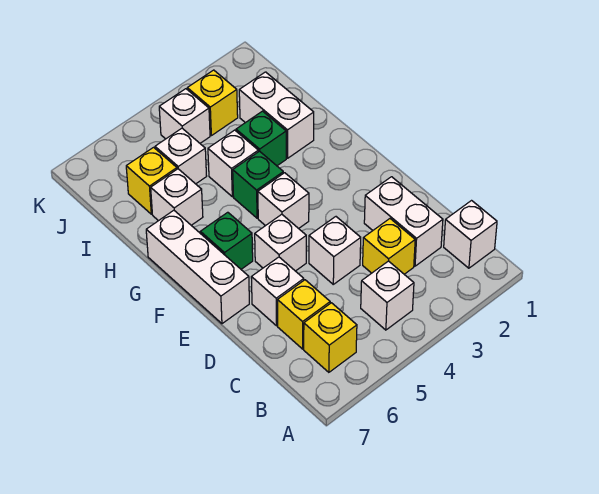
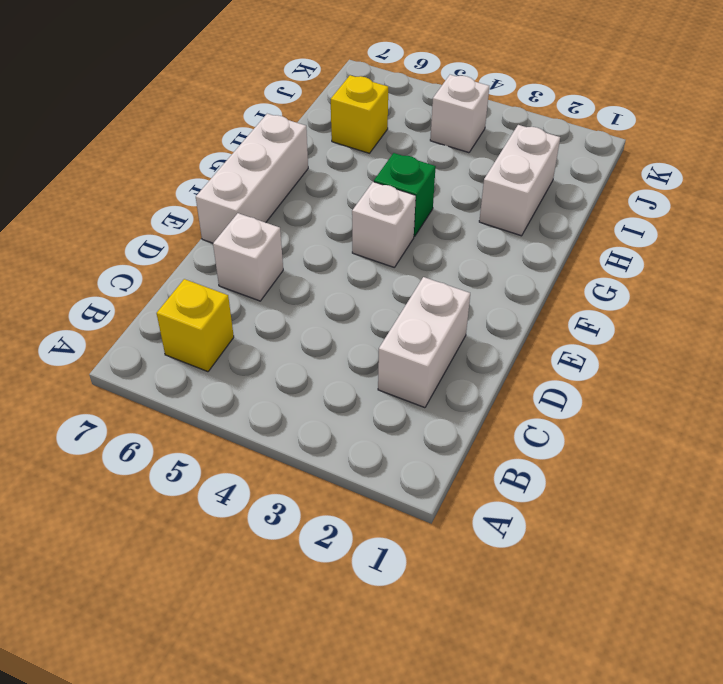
none -> white brick B1 level 1
none -> white brick B4 level 1
none -> yellow brick C3 level 1

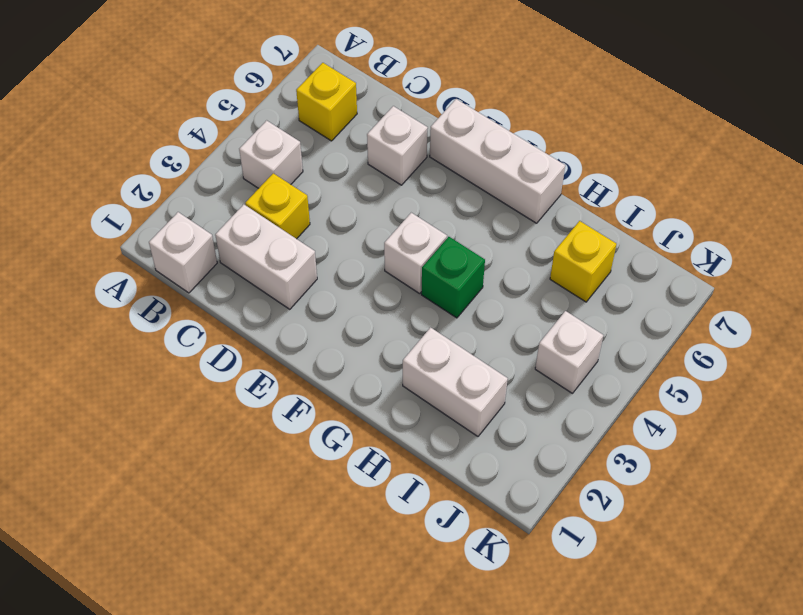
none -> yellow brick C6 level 1
none -> white brick D4 level 1
none -> white brick E5 level 1

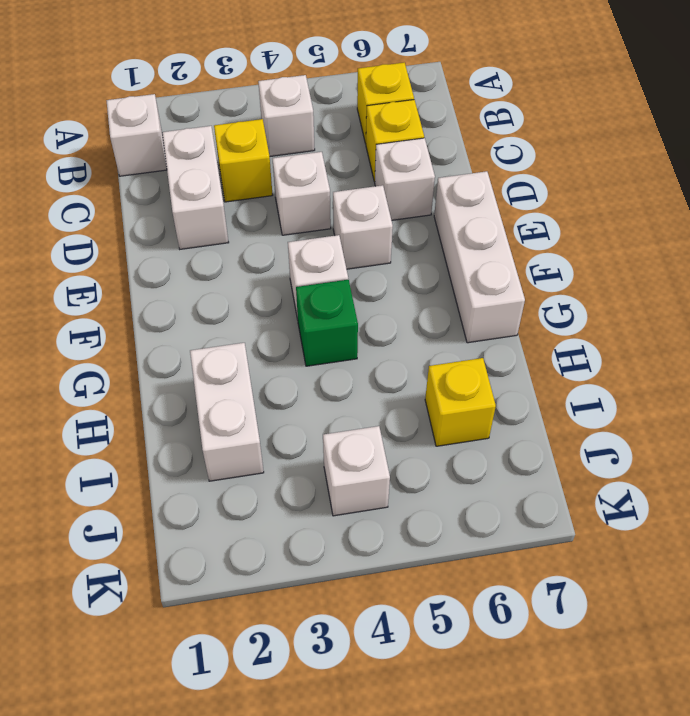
none -> green brick F6 level 1
none -> green brick H3 level 1
none -> white brick H4 level 1

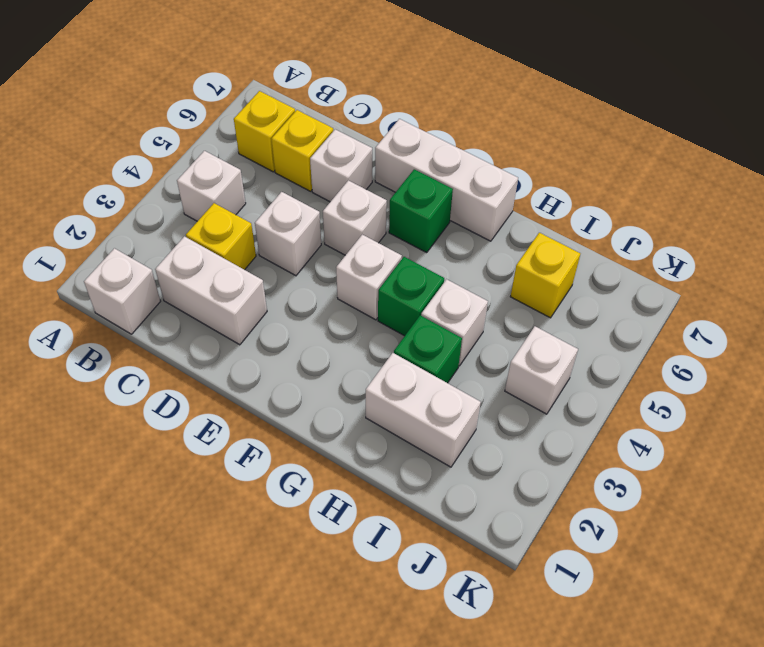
none -> white brick H6 level 1
none -> white brick I5 level 1
none -> yellow brick J3 level 1

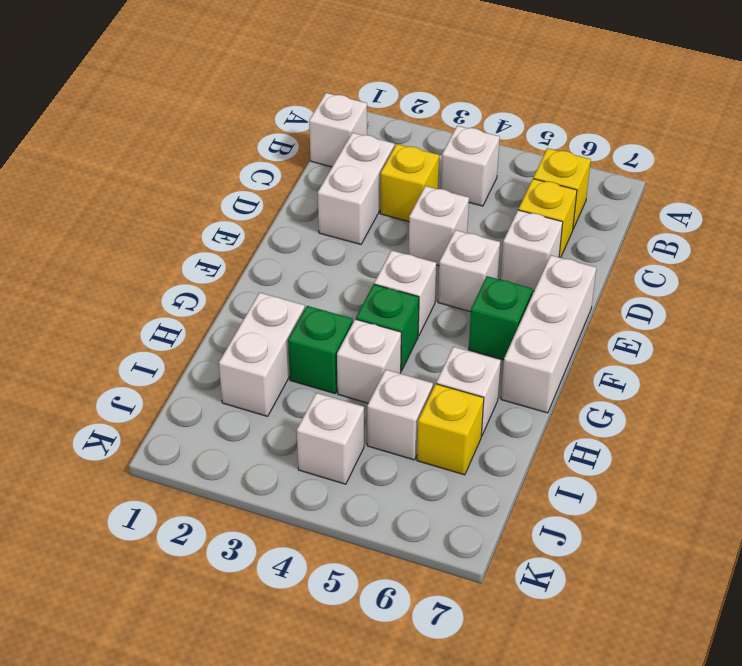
none -> yellow brick J3 level 1

